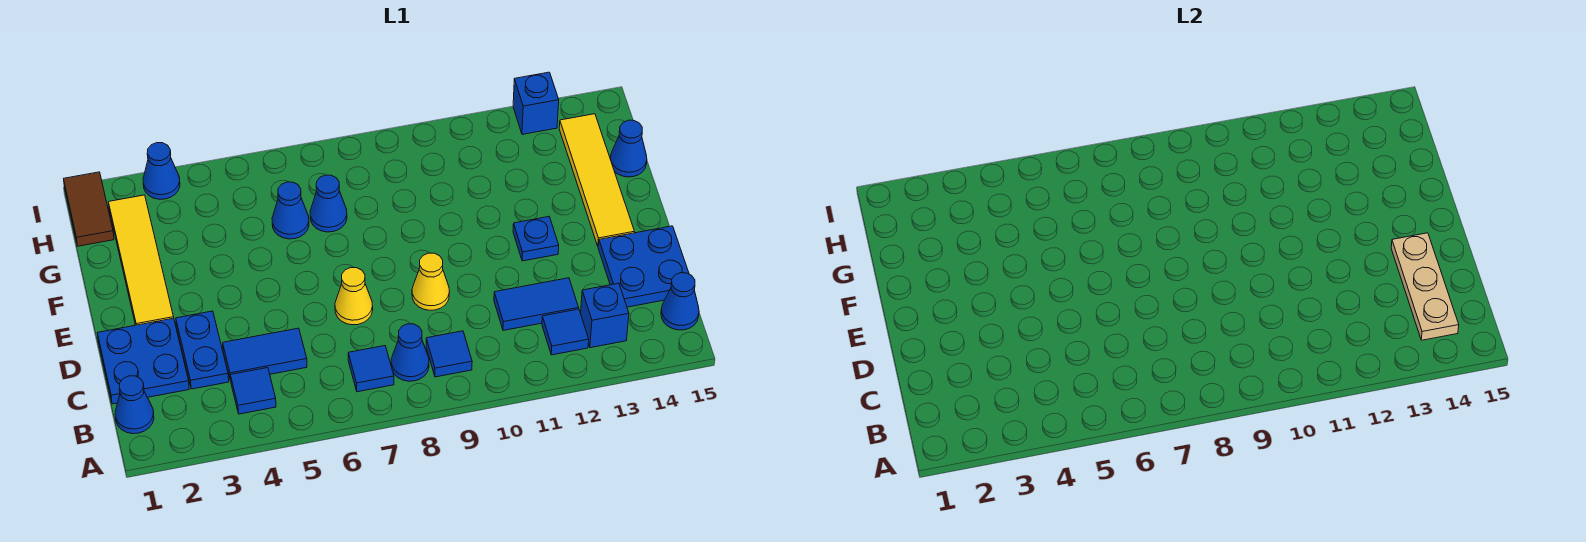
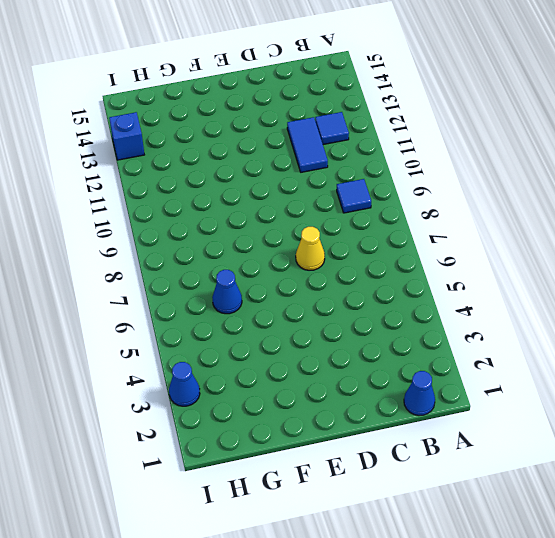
none -> blue tile B4 level 1
none -> blue tile B7 level 1
none -> blue cone B8 level 1

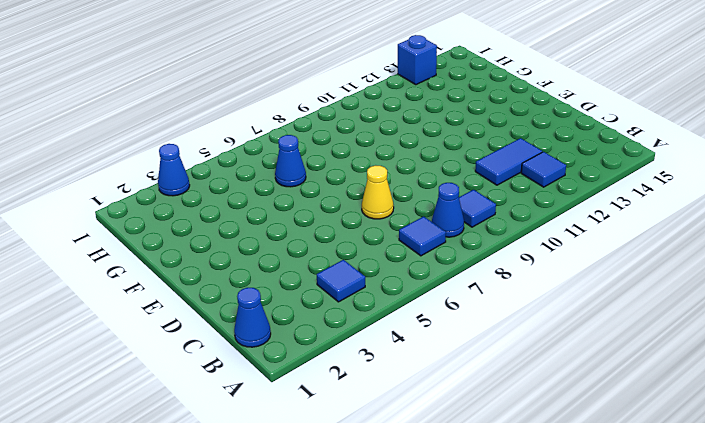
none -> blue brick B13 level 1
none -> blue cone B15 level 1
none -> blue plate C1:D2 level 1

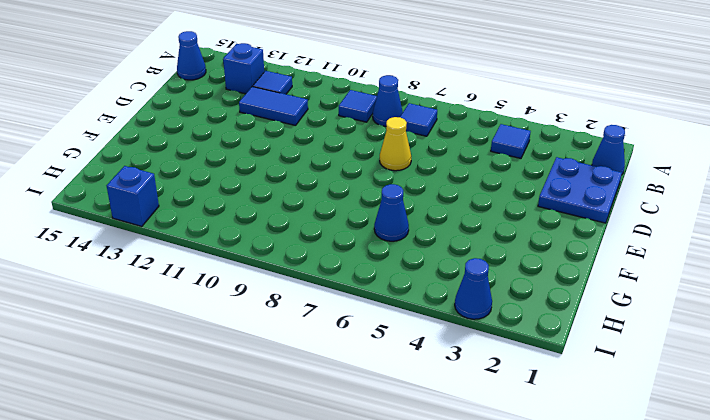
none -> blue plate C3:D3 level 1
none -> blue tile C4:C5 level 1
none -> blue plate C14:D15 level 1

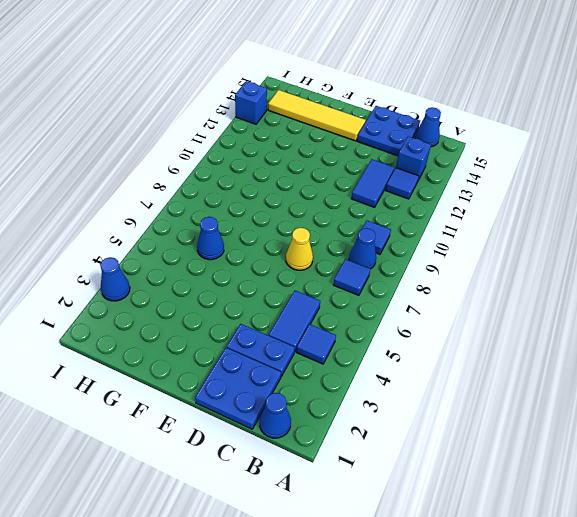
none -> yellow cone D9 level 1
none -> yellow tile E2:H2 level 1
none -> blue plate E12 level 1

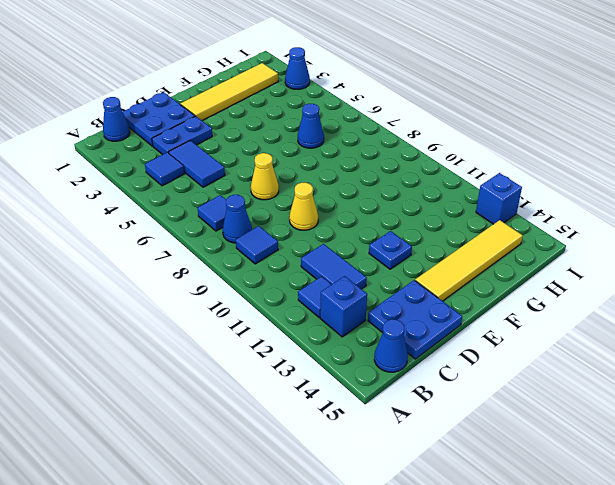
none -> blue cone G7 level 1
none -> blue cone G15 level 1
none -> brown tile H1:I1 level 1

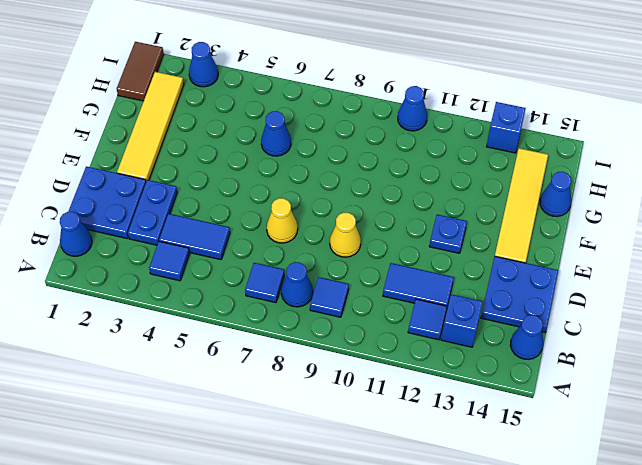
blue cone I10 level 1 -> blue cone G7 level 1
none -> tan plate B14:D14 level 2

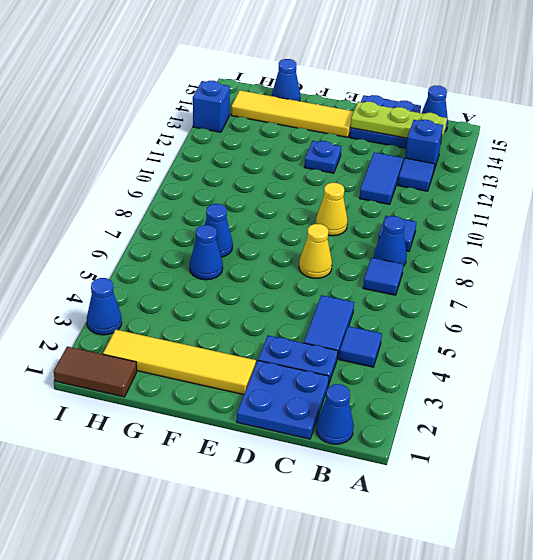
lime plate B14:D14 level 2 -> tan plate B14:D14 level 2

